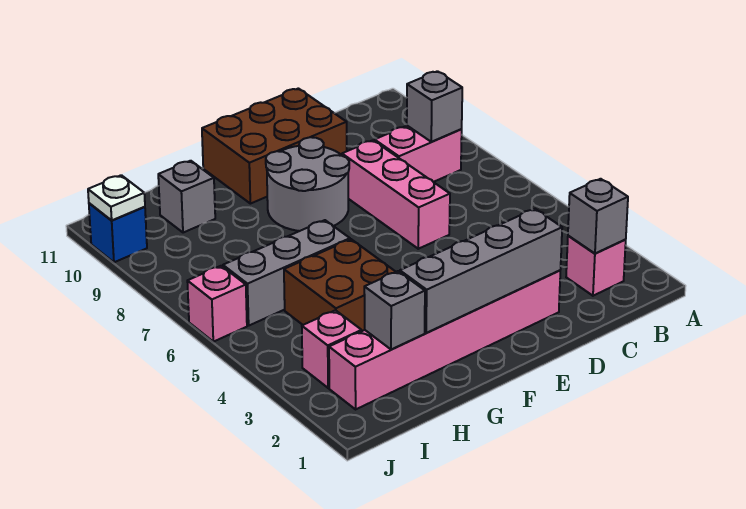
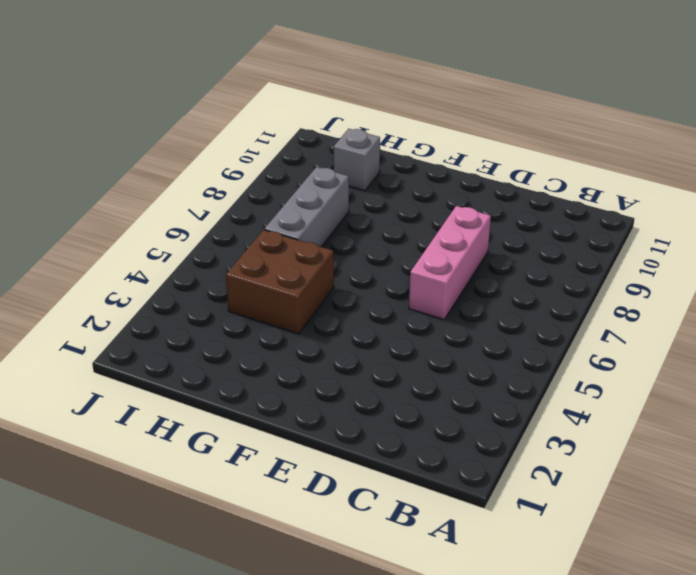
grey brick H6:H8 level 1 -> grey brick G6:I6 level 1
none -> pink brick B2 level 1
none -> pink brick B8:C8 level 1
none -> pink brick D2:I2 level 1

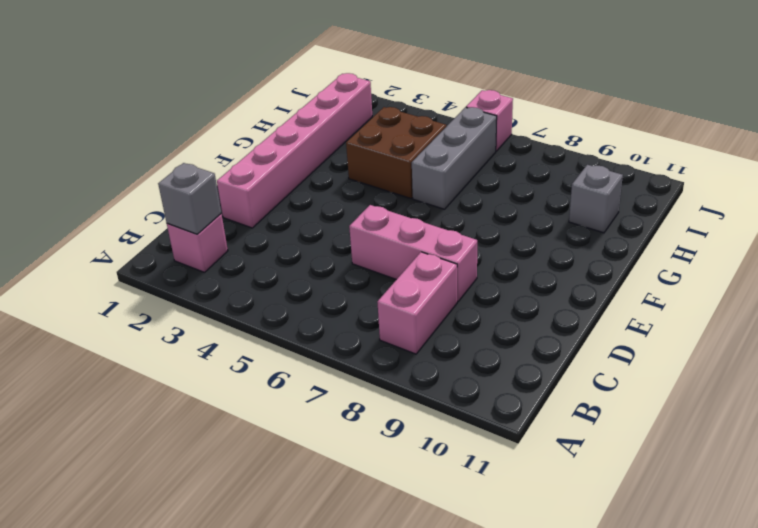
none -> brown brick D10:F11 level 1
none -> grey round brick E8:F9 level 1
none -> pink brick I3 level 1

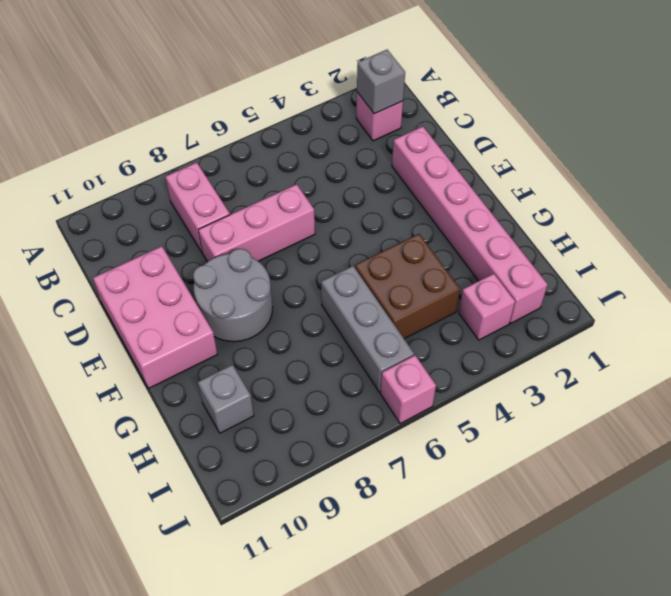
pink brick D10:F11 level 1 -> brown brick D10:F11 level 1
none -> blue brick J10 level 1
none -> grey brick B8 level 2
none -> grey brick D2:G2 level 2

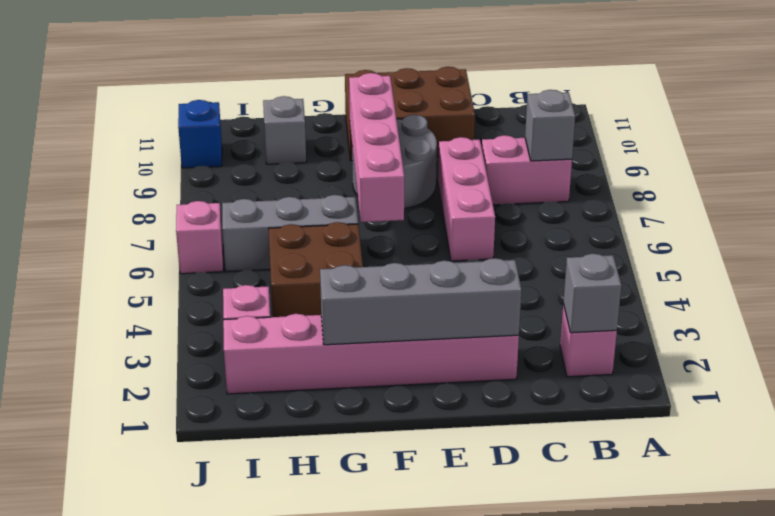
pink brick F6:F9 level 2 -> none
none -> grey brick H2 level 2
none -> white plate J10 level 2

